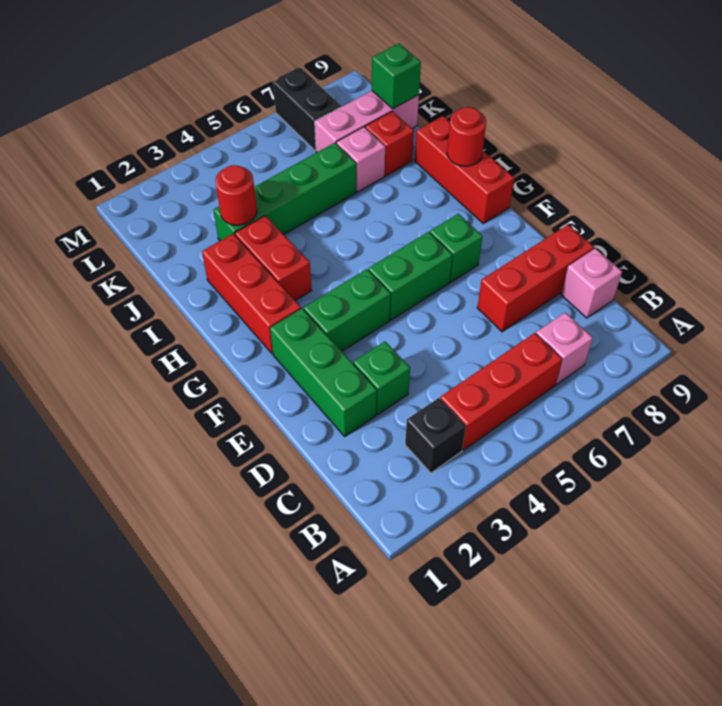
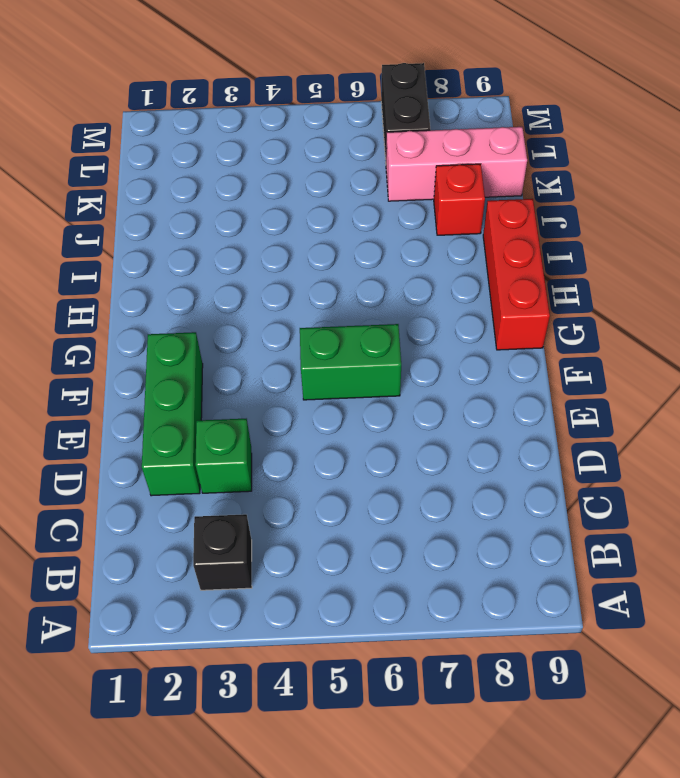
none -> red brick B4:B6 level 1
none -> pink brick B7 level 1
none -> pink brick C9 level 1

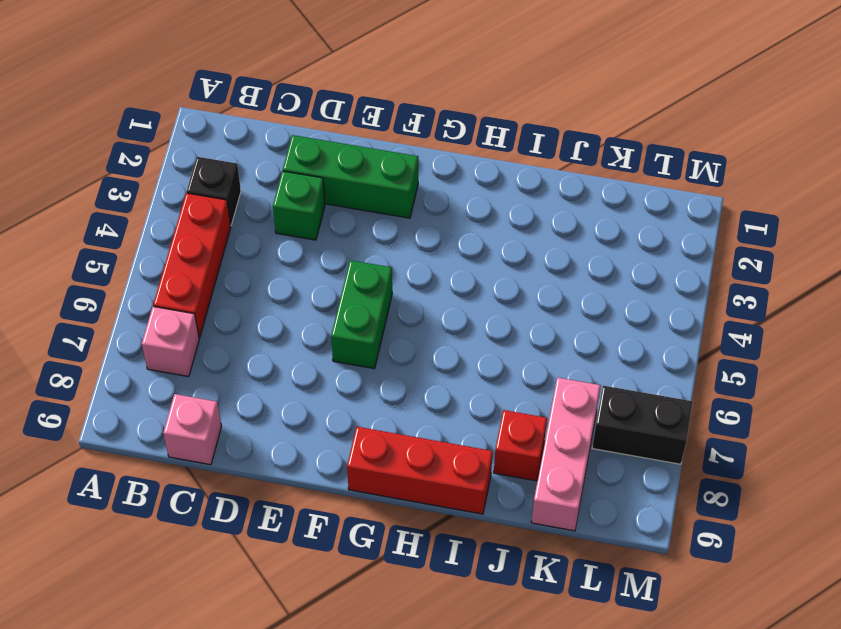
none -> red brick D7:D9 level 1
none -> green brick F3:F4 level 1
none -> green brick F7 level 1

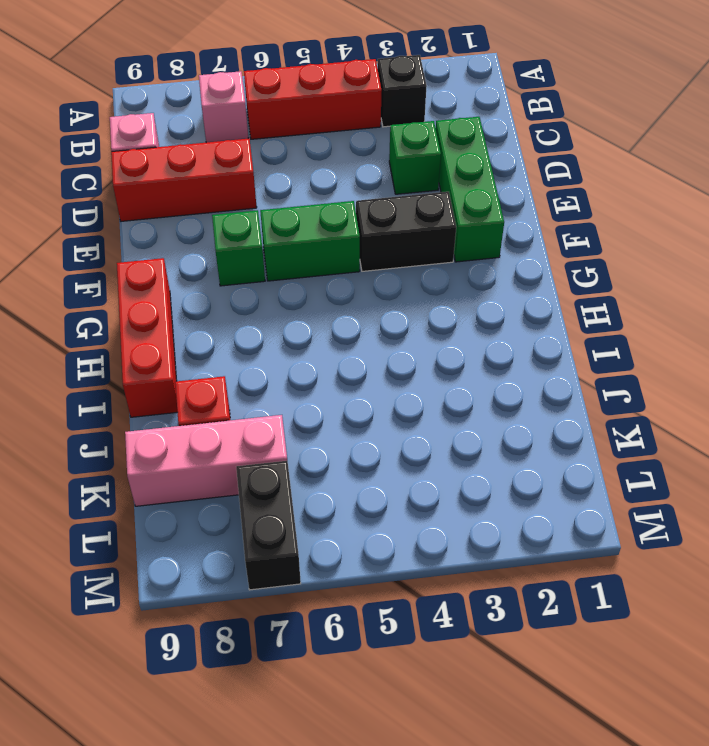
black brick F3:F4 level 1 -> green brick F3:F4 level 1
none -> red brick G2:I2 level 1
none -> red brick H3:I3 level 1
none -> green brick J3:J6 level 1

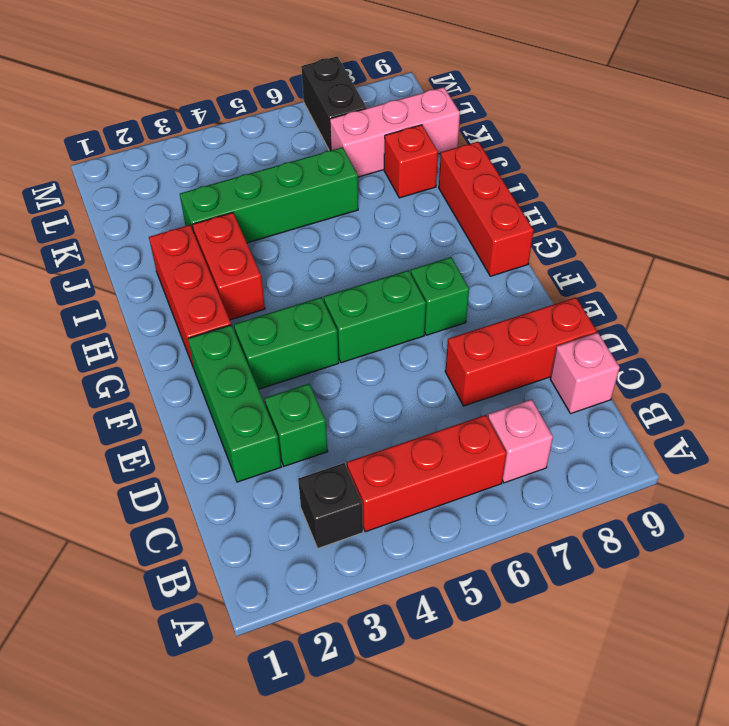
none -> pink brick J7 level 1
none -> red round brick H9 level 2
none -> red round brick J3 level 2

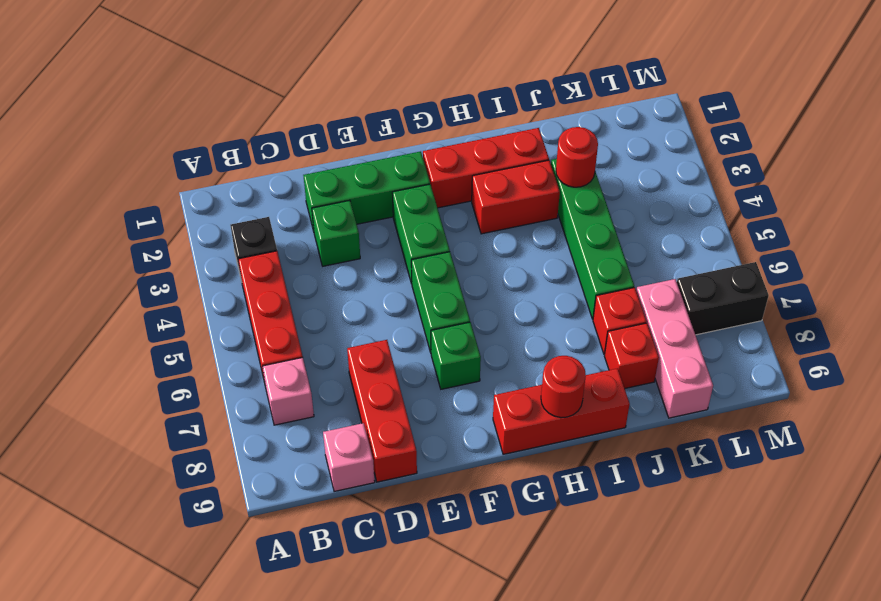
red brick J7 level 1 -> pink brick J7 level 1
none -> green brick K9 level 2

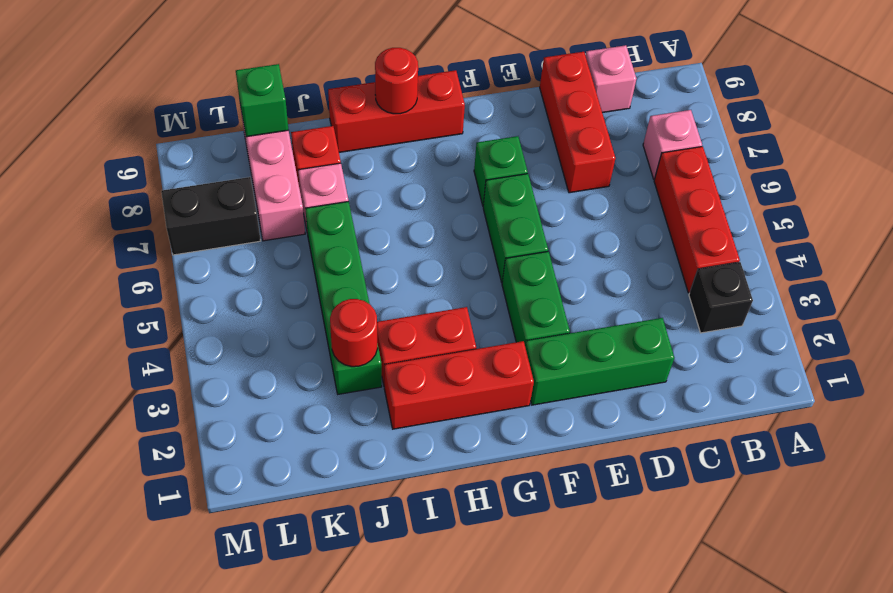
none -> green brick D3 level 1

